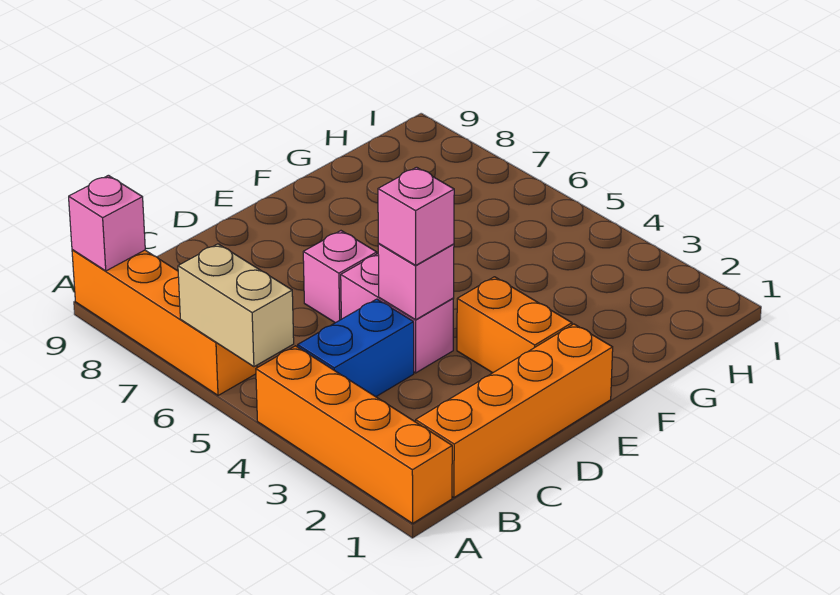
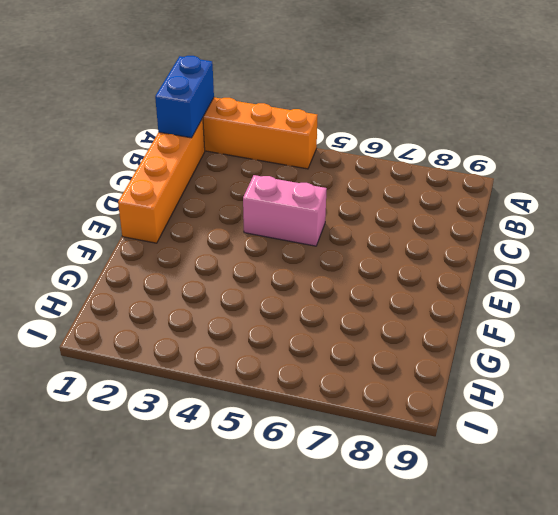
blue brick A1:B1 level 2 -> blue brick B4:C4 level 1
none -> orange brick A6:A9 level 1
none -> pink brick D6 level 1

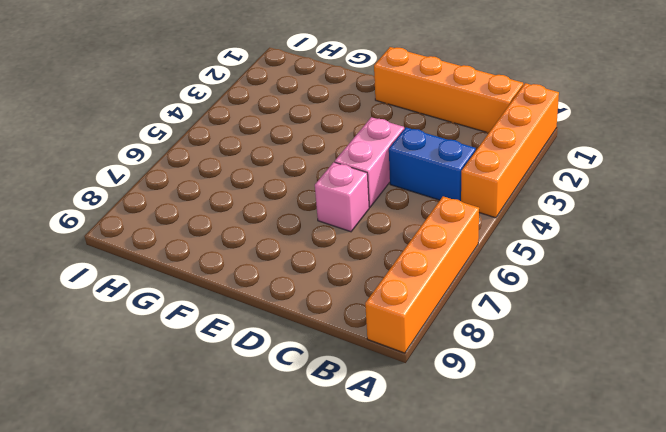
none -> orange brick E2:E3 level 1
none -> tan brick A5:A6 level 2

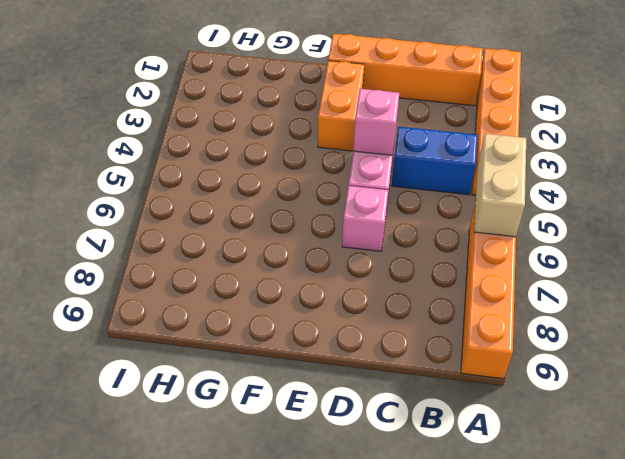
none -> pink brick A9 level 2
none -> pink brick D4 level 3

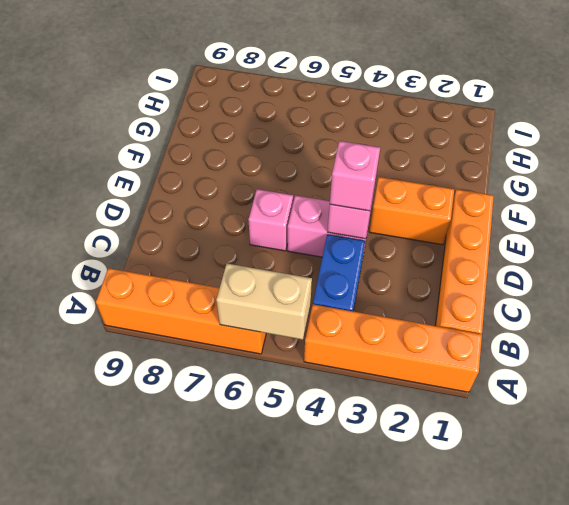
none -> pink brick A9 level 2

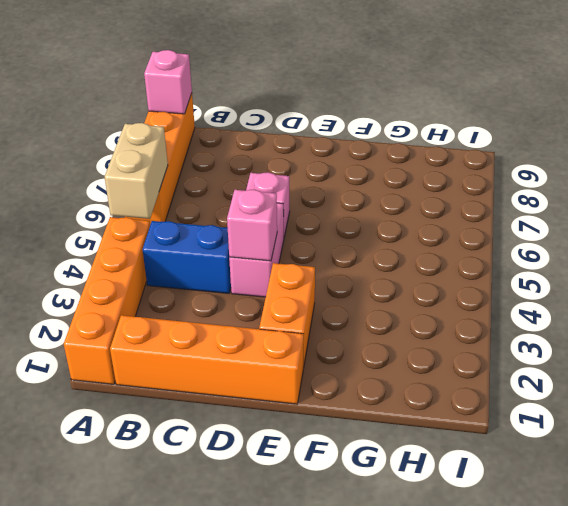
none -> pink brick D4 level 3

